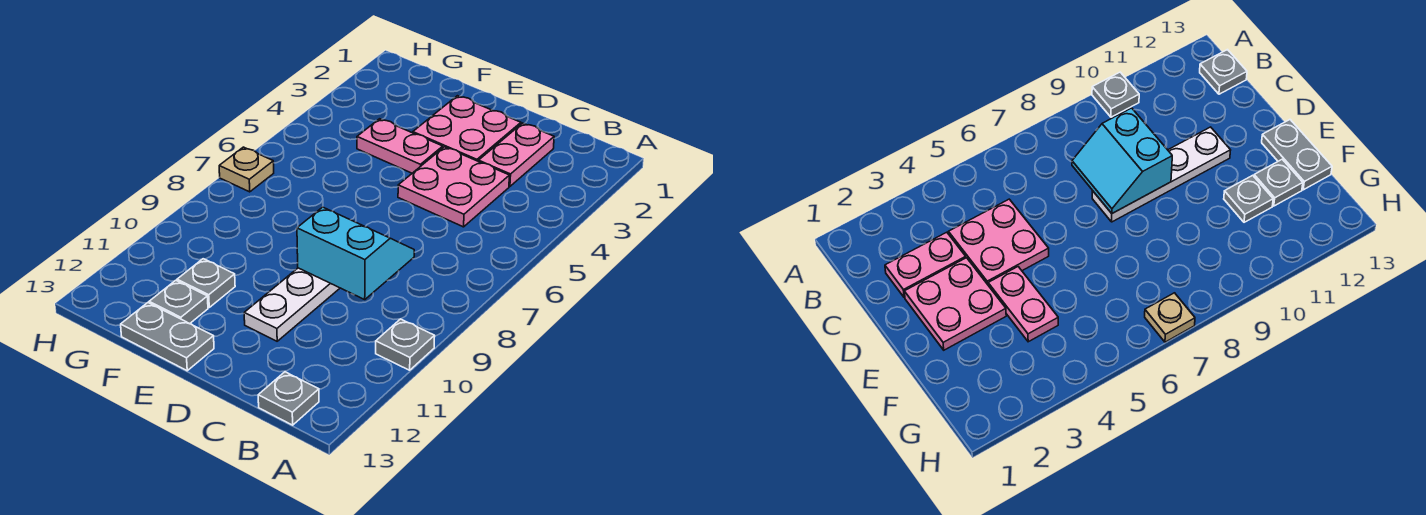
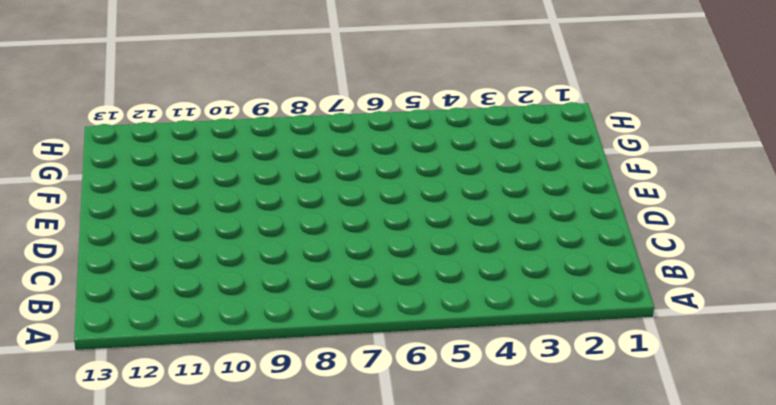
none -> grey plate A10 level 1
none -> grey plate B13 level 1
none -> pink plate C2:C3 level 1

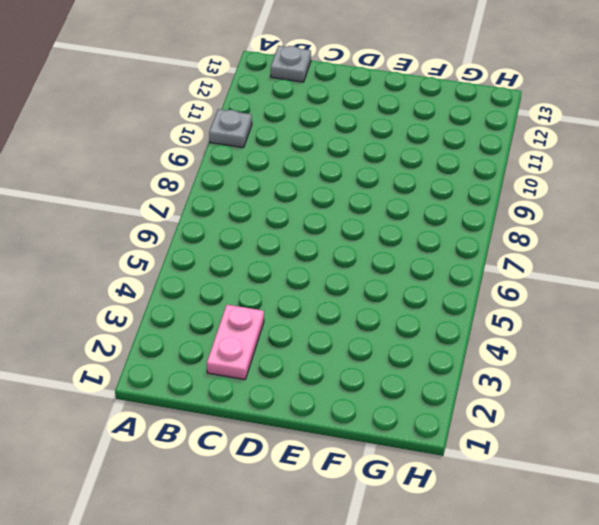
none -> pink plate C4:D5 level 1
none -> pink plate D2:E3 level 1
none -> white plate D8:D11 level 1

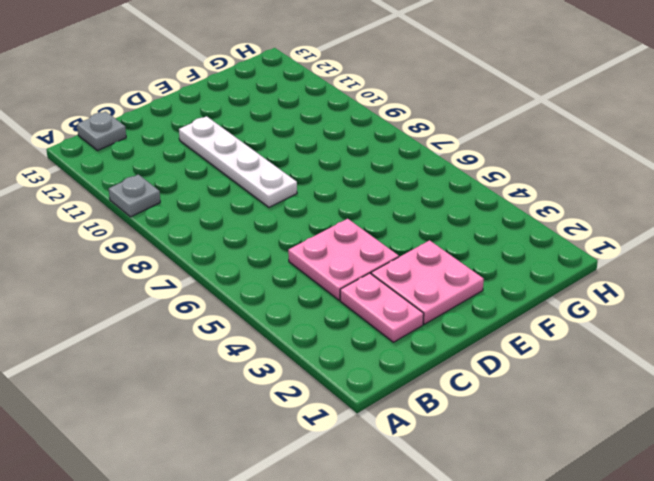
none -> pink plate E4:F4 level 1
none -> grey plate E13:F13 level 1
none -> grey plate F11 level 1

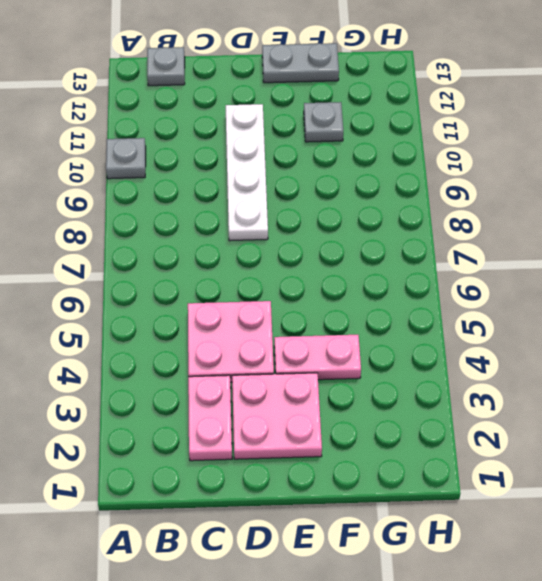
none -> grey plate F12 level 1
none -> tan plate H7 level 1
none -> cyan slope C8:D9 level 2 top 9

